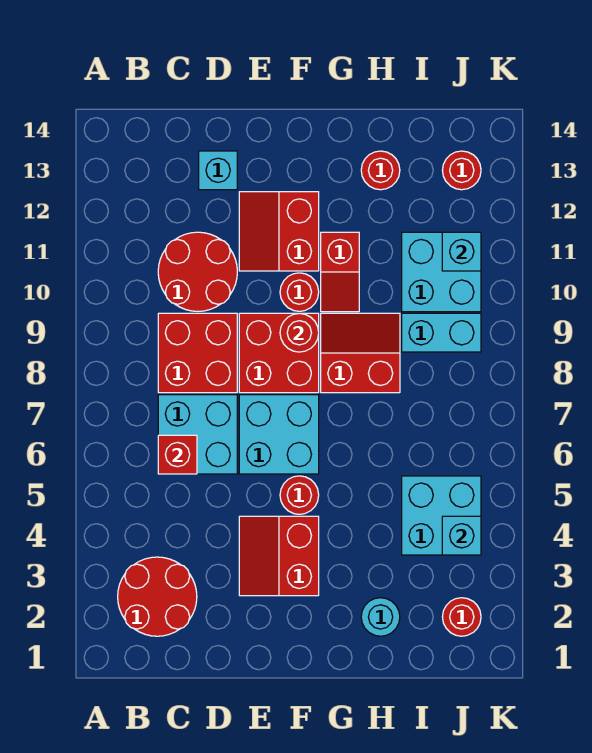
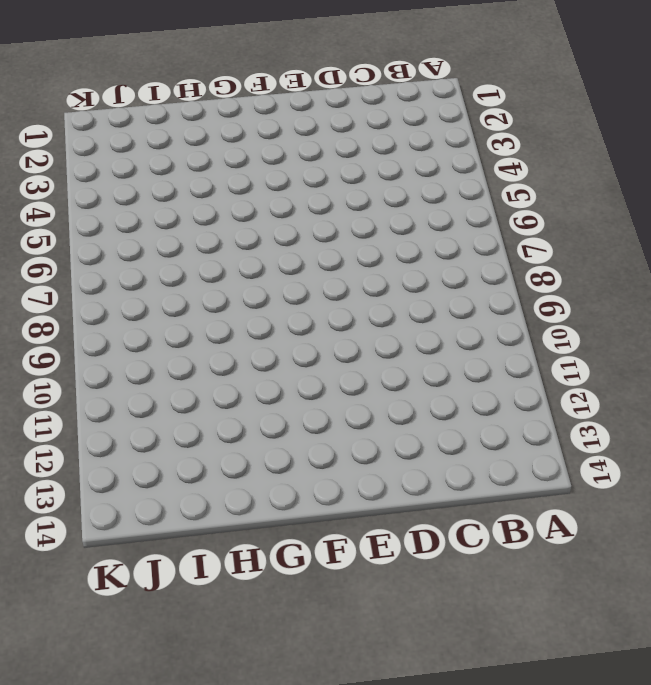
none -> red round brick B2:C3 level 1
none -> cyan brick C6:D7 level 1
none -> red brick C8:D9 level 1

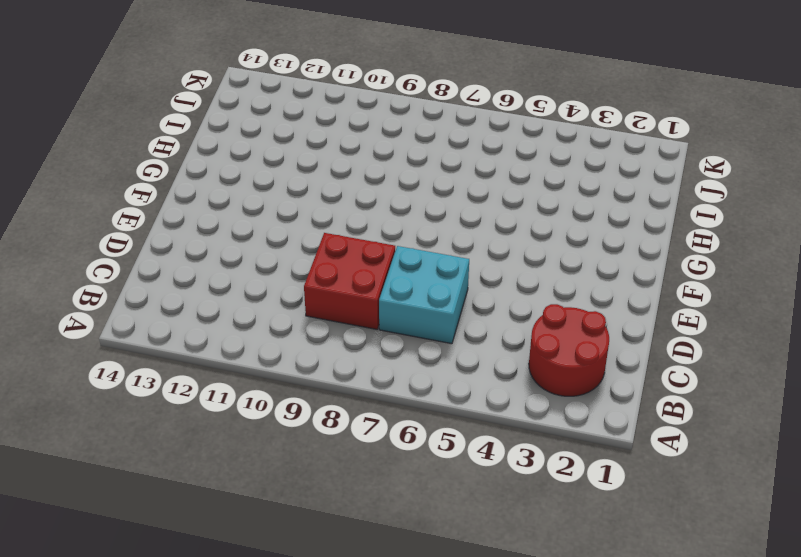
none -> red round brick C10:D11 level 1
none -> cyan brick D13 level 1
none -> red slope E3:F4 level 1 top F

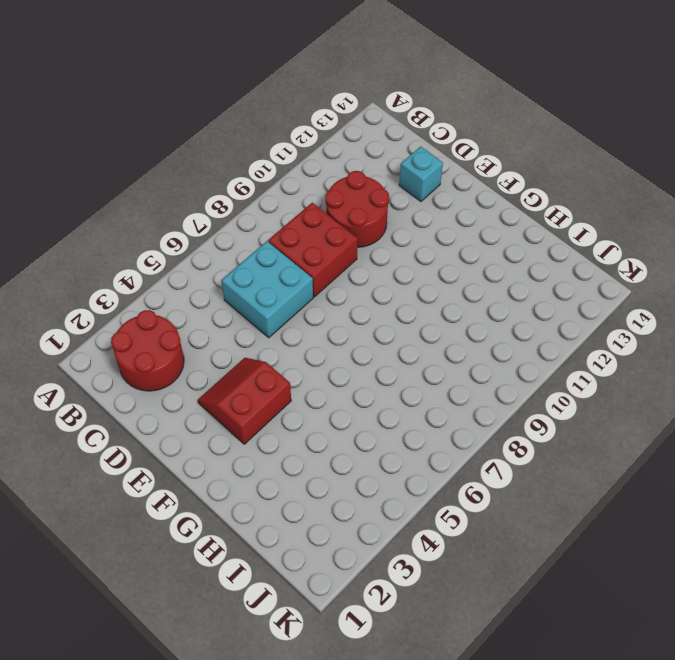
none -> cyan brick E6:F7 level 1
none -> red brick E8:F9 level 1
none -> red slope E11:F12 level 1 top F

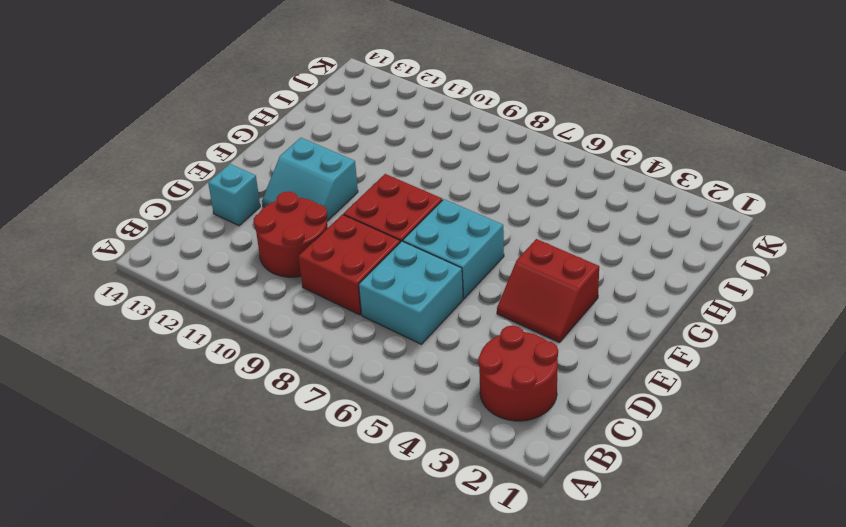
cyan slope E11:F12 level 1 top F -> red slope E11:F12 level 1 top F
none -> red round brick F5 level 1
none -> red round brick F10 level 1
none -> red slope G8:H9 level 1 top 8

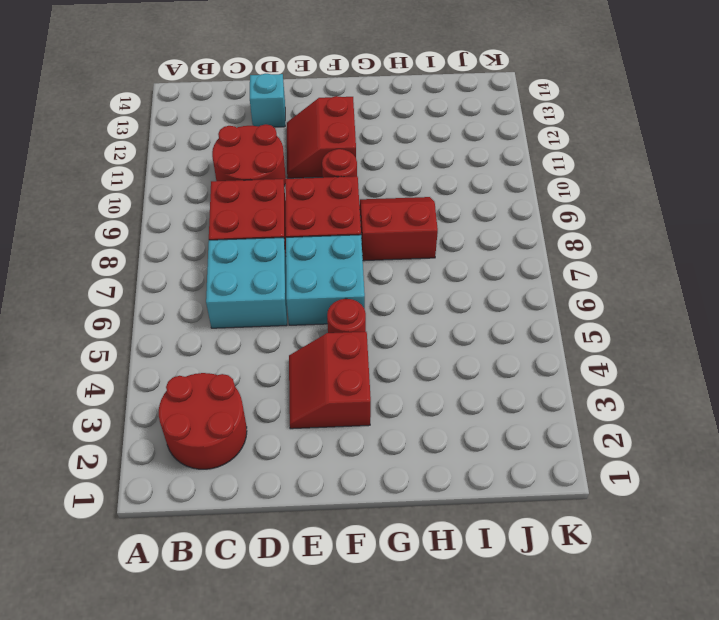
none -> red slope G10:G11 level 1 top 11
none -> cyan round brick H2 level 1
none -> red round brick H13 level 1

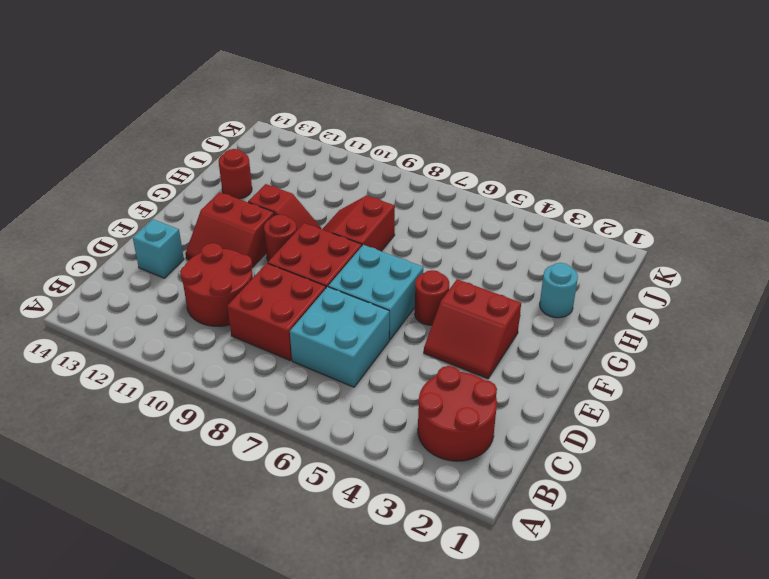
none -> cyan brick I4:J5 level 1
none -> cyan brick I9:J9 level 1
none -> cyan brick I10:J11 level 1

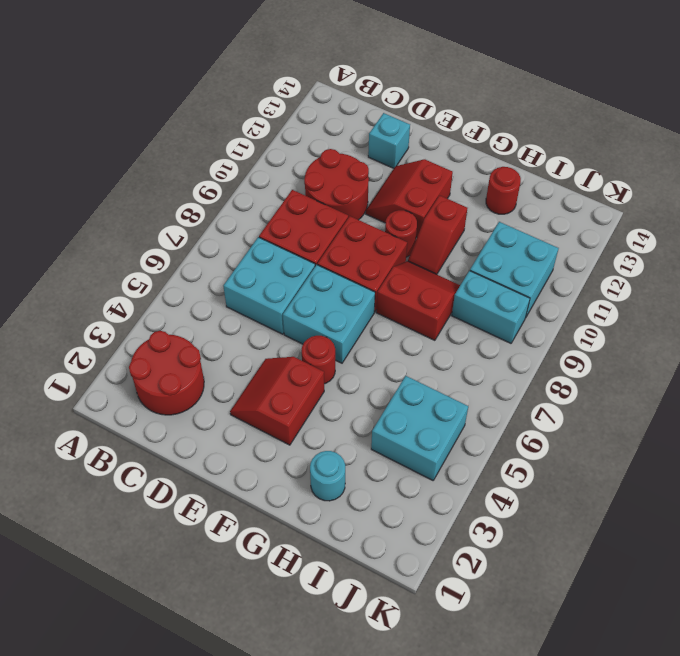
none -> red round brick J2 level 1
none -> red round brick J13 level 1
none -> red brick C6 level 2

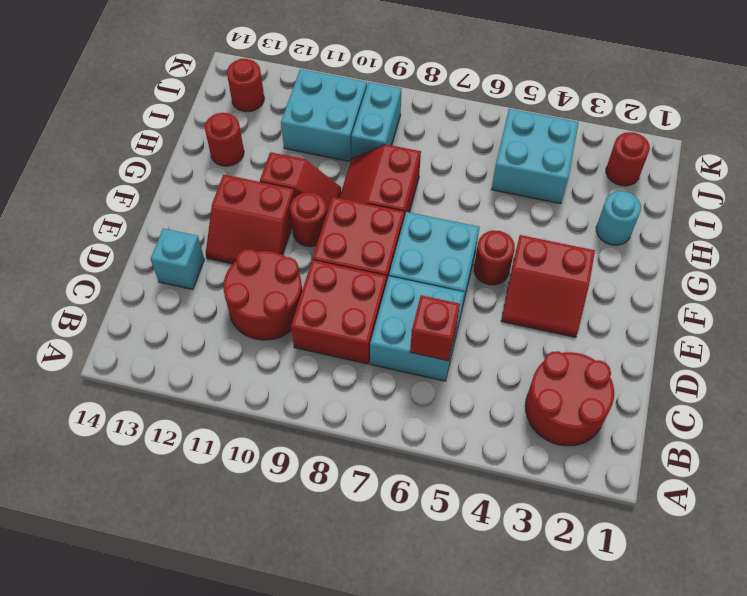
none -> red round brick F9 level 2
none -> cyan brick J4 level 2
none -> cyan brick J11 level 2

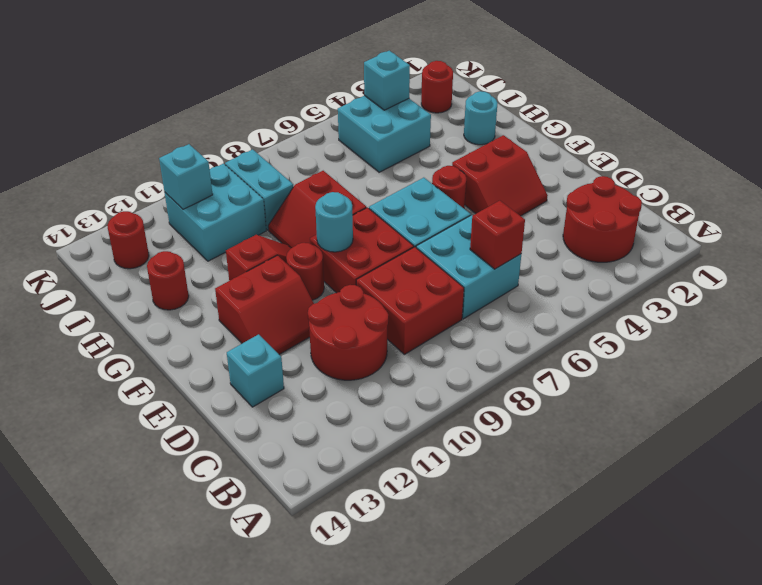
cyan round brick F9 level 2 -> red round brick F9 level 2

